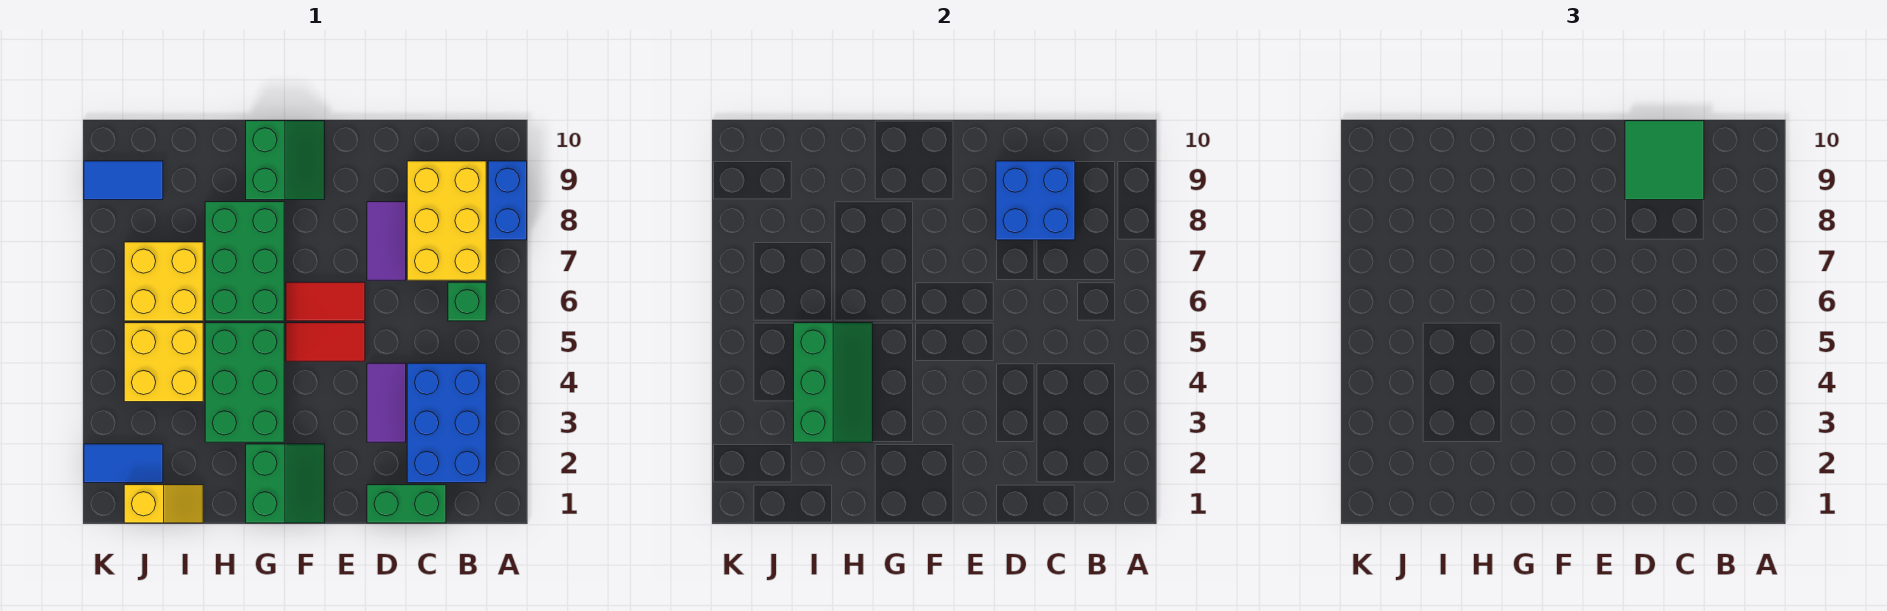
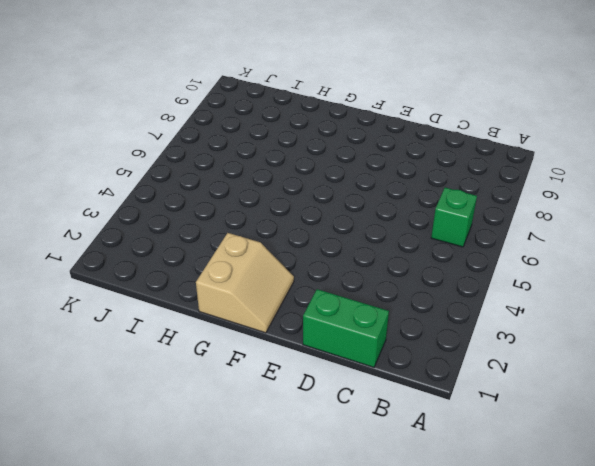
tan slope F1:G2 level 1 top G -> green slope F1:G2 level 1 top G
none -> blue brick A8:A9 level 1
none -> blue brick B2:C4 level 1
none -> yellow brick B7:C9 level 1

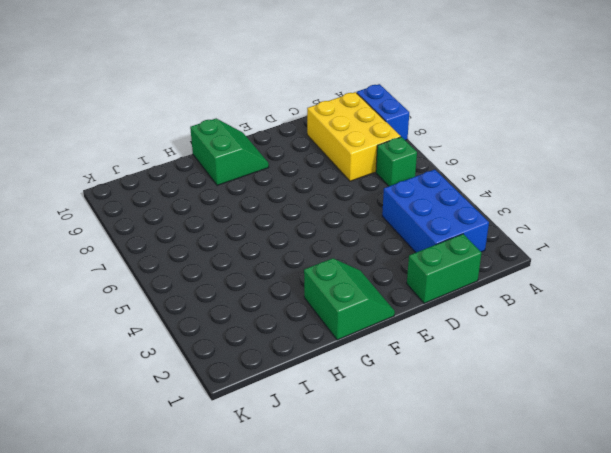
none -> purple tile D3:D4 level 1
none -> purple tile D7:D8 level 1
none -> red tile E5:F5 level 1

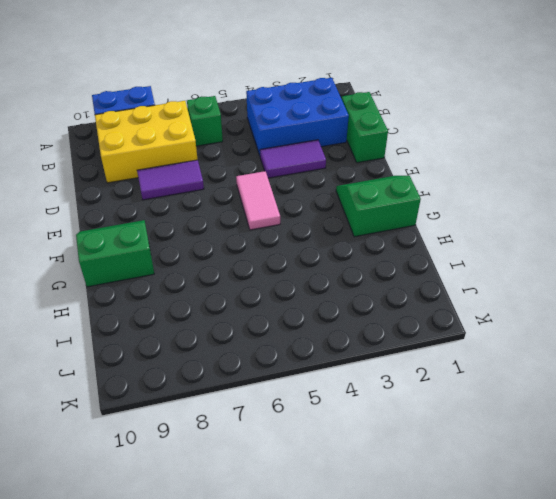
pink tile E5:F5 level 1 -> red tile E5:F5 level 1
none -> red tile E6:F6 level 1
none -> green brick G3:H5 level 1
none -> green brick G6:H8 level 1

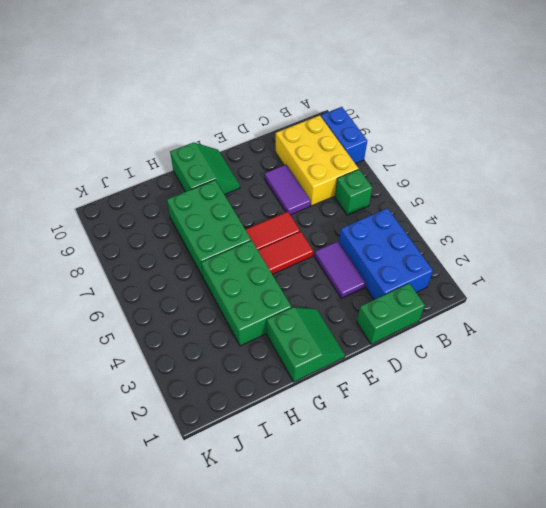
none -> yellow slope I1:J1 level 1 top J
none -> yellow brick I4:J5 level 1
none -> yellow brick I6:J7 level 1

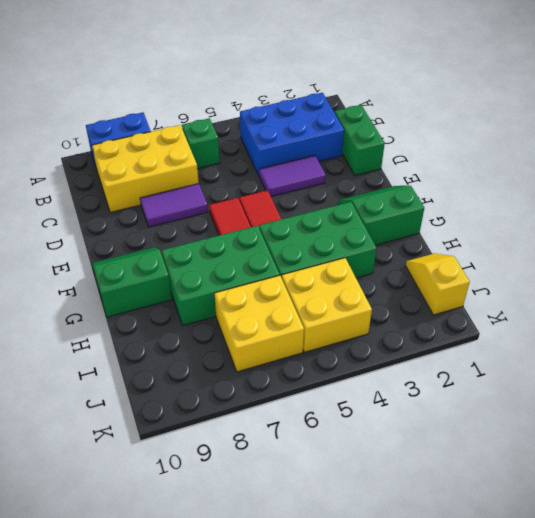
none -> blue tile J2:K2 level 1
none -> blue tile J9:K9 level 1
none -> blue brick C8:D9 level 2

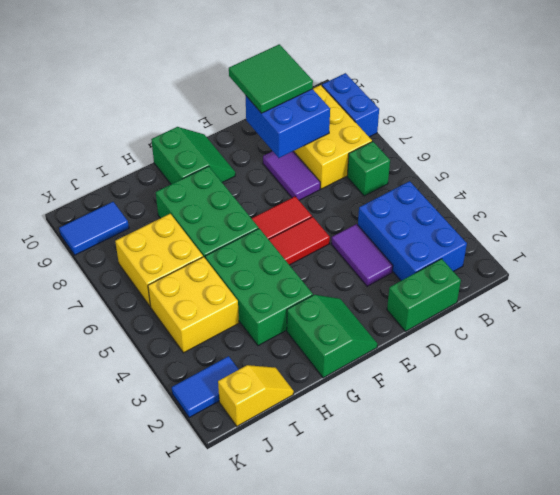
none -> green slope H3:I5 level 2 top I

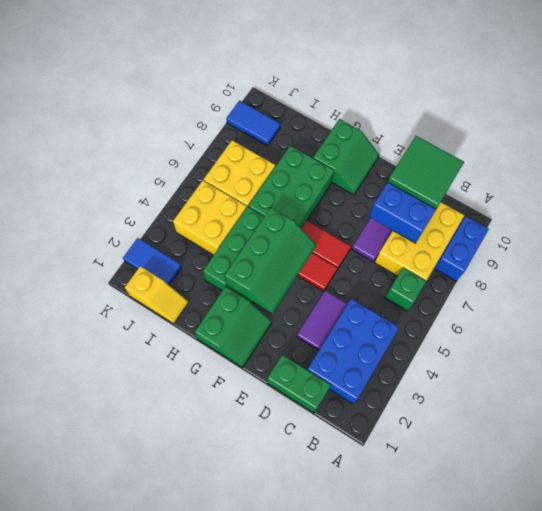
green slope F3:G5 level 2 top G -> green slope H3:I5 level 2 top I

